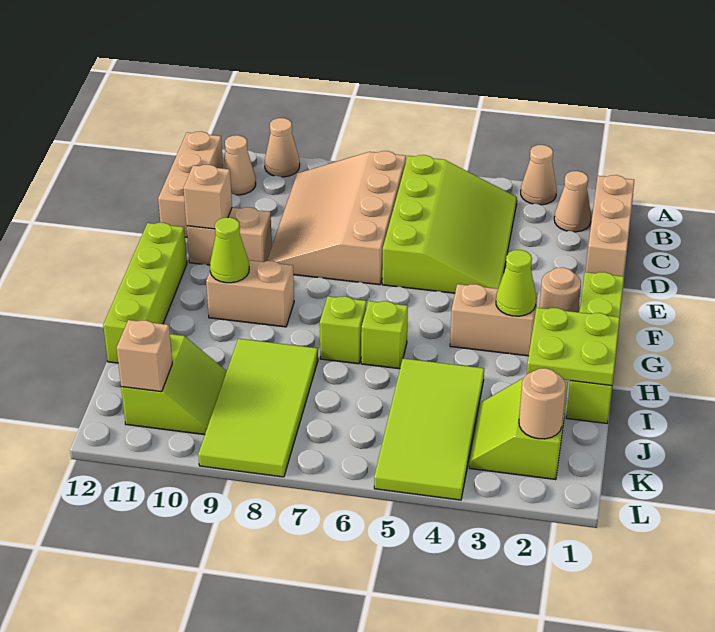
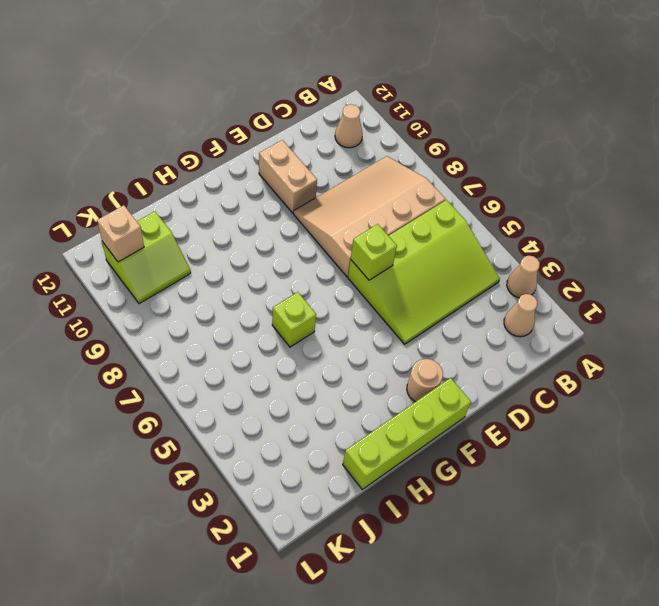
lime brick E6 level 2 -> lime brick H7 level 1
none -> tan cone A10 level 1
none -> tan brick B1:D1 level 1
none -> tan brick B12:D12 level 1

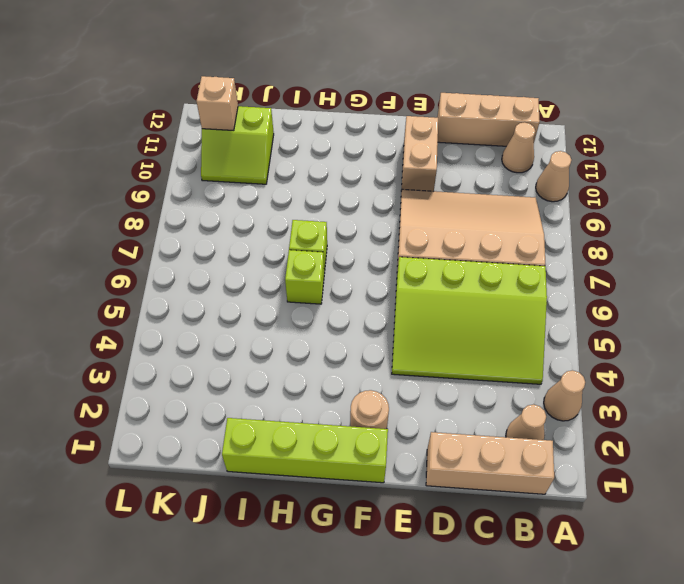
none -> lime brick F12:I12 level 1
none -> tan brick G3:G4 level 1
none -> tan brick G9:G10 level 1

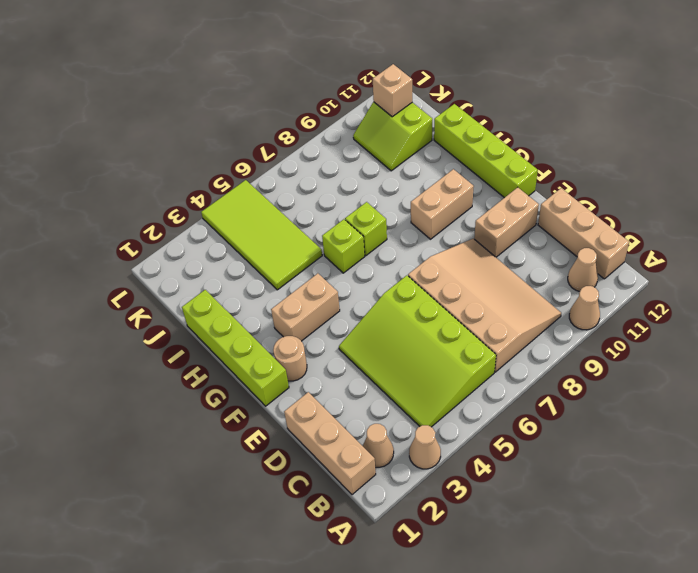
none -> lime tile I8:L9 level 1
none -> lime slope J2:K3 level 1 top 2
none -> tan brick E11 level 2

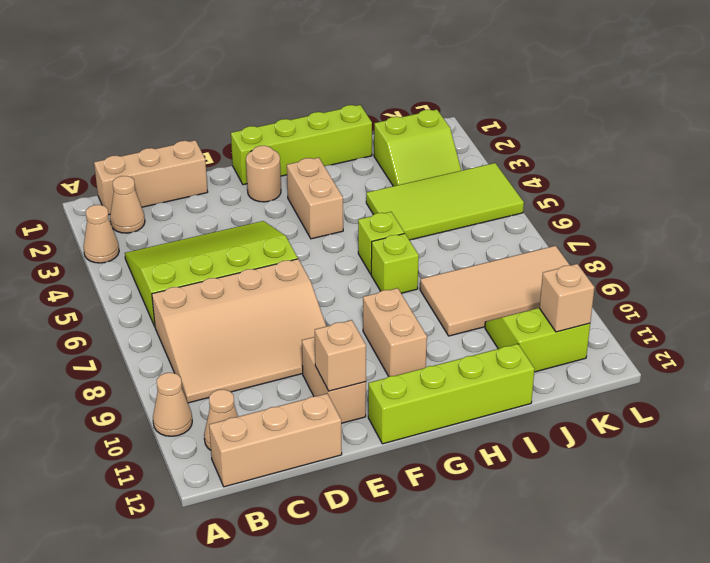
tan tile I8:L9 level 1 -> lime tile I8:L9 level 1
none -> lime cone G3 level 2
none -> lime cone G10 level 2
none -> lime plate H1:I2 level 2

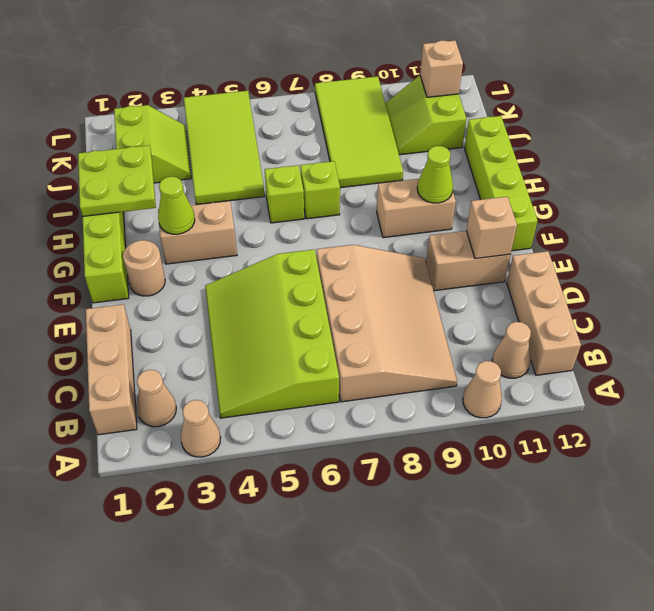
none -> tan round brick K2 level 2

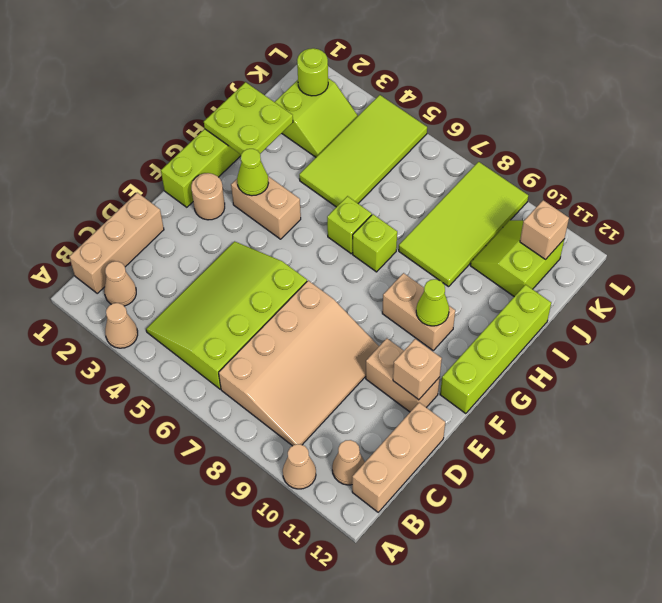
lime round brick K2 level 2 -> tan round brick K2 level 2

